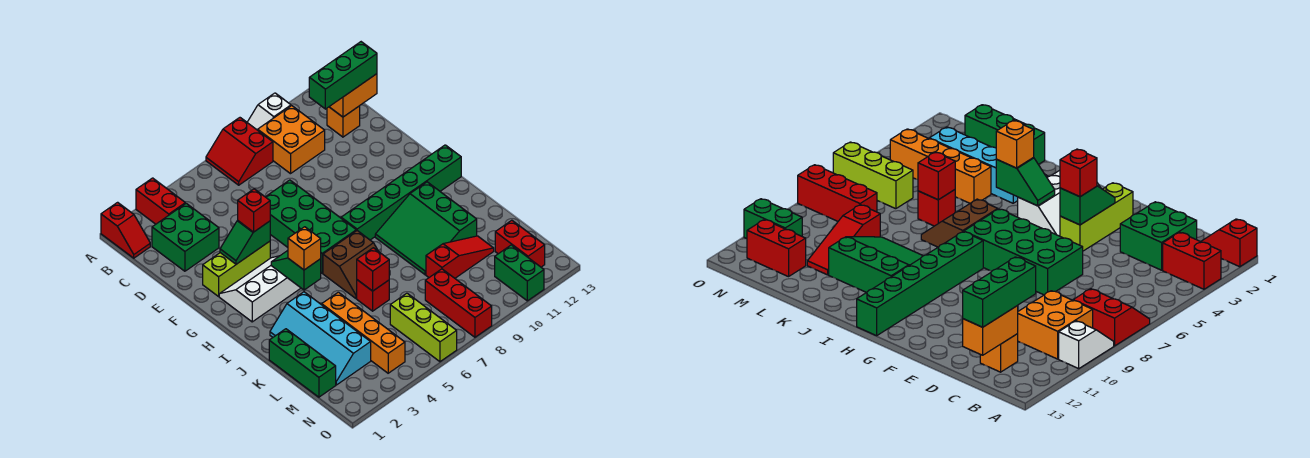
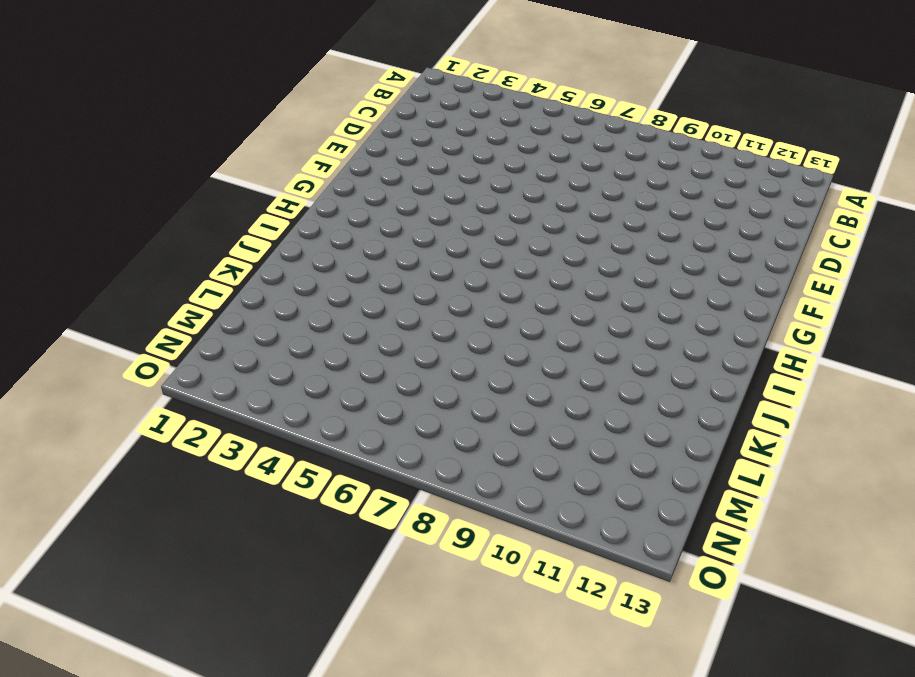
none -> red slope A1:B1 level 1 top A
none -> red brick A3:B3 level 1
none -> red slope A7:B8 level 1 top 8

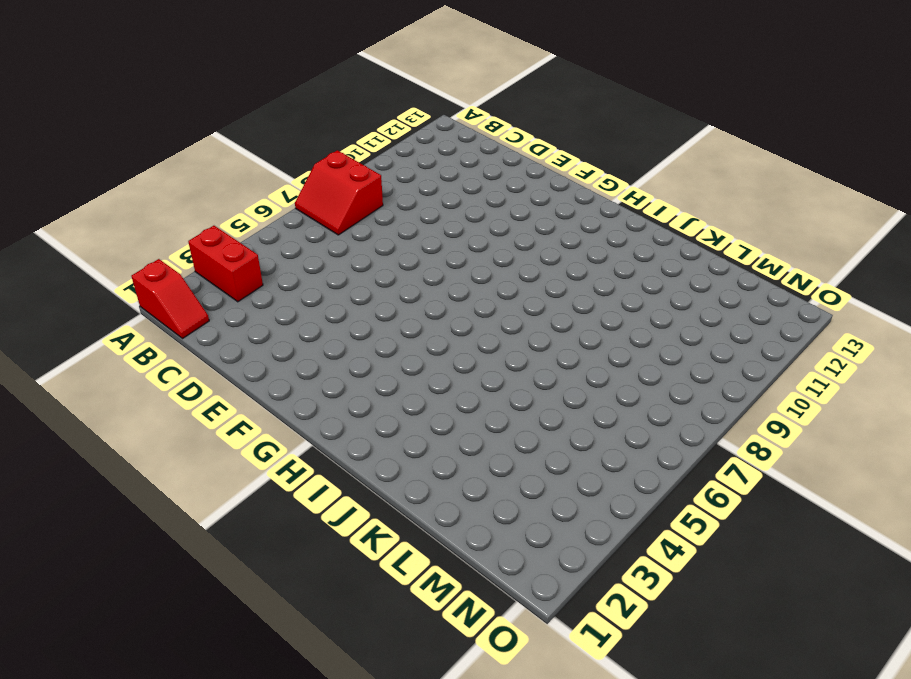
none -> white slope A9:A10 level 1 top 10
none -> orange brick B9:C10 level 1
none -> green brick C2:D3 level 1

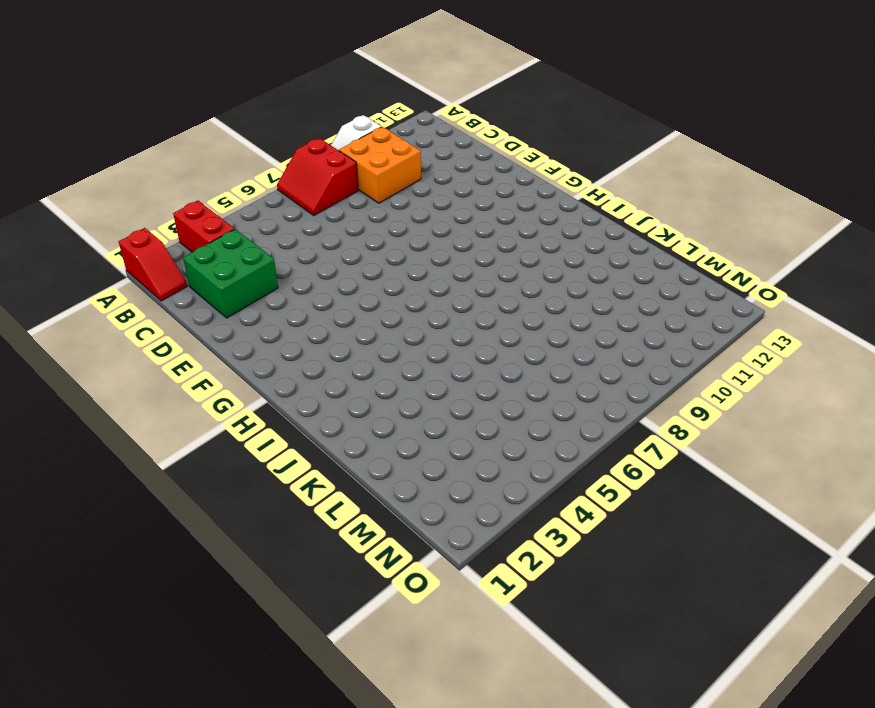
none -> orange brick C12 level 1
none -> green brick E6:H7 level 1
none -> lime brick F2:F4 level 1

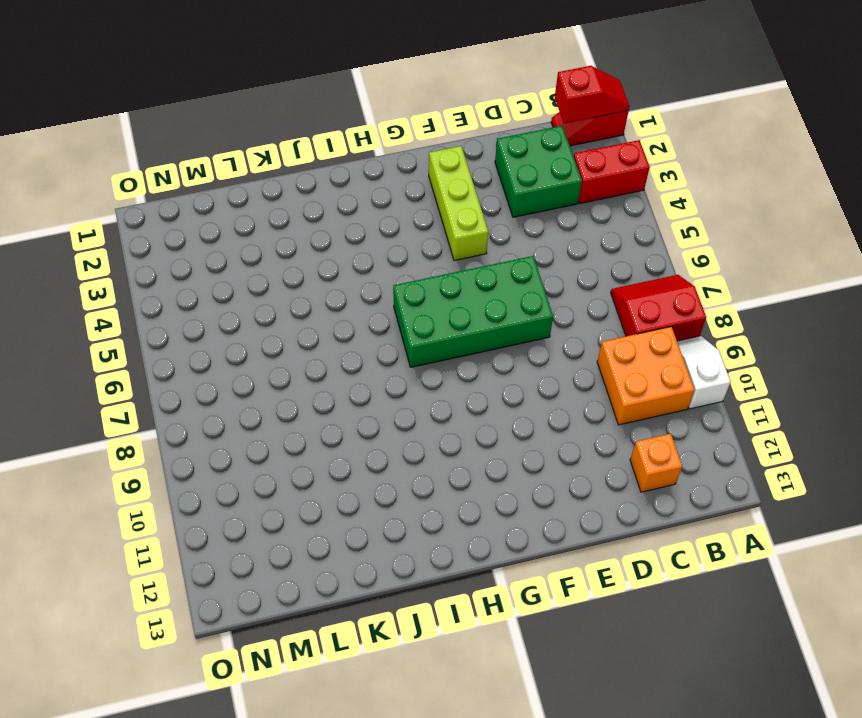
red slope A1:B1 level 2 top B -> none
none -> white slope G2:H4 level 1 top H
none -> green brick H8:H13 level 1
none -> brown slope I6:J7 level 1 top I

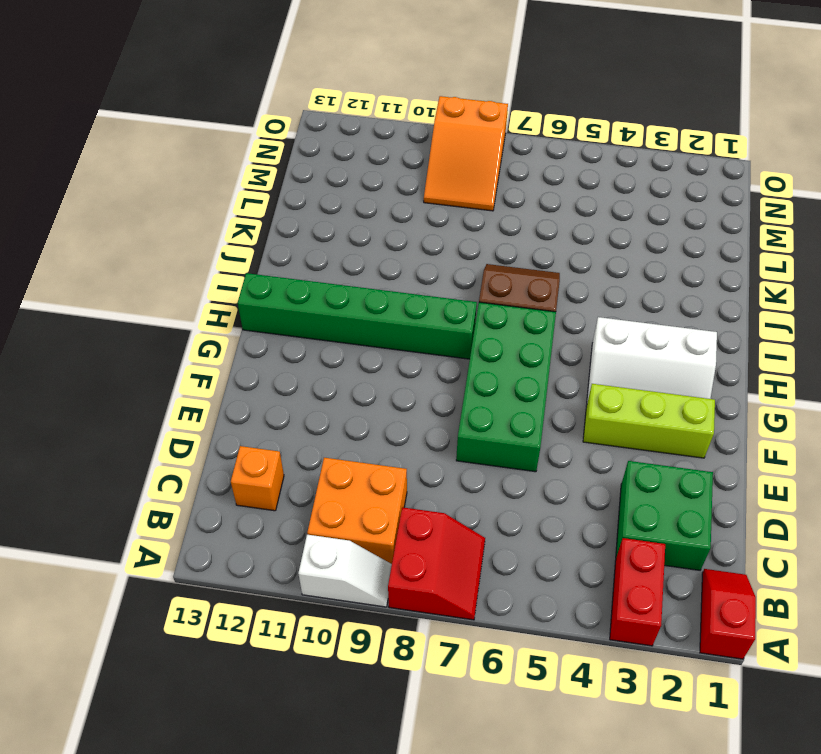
orange slope M8:O9 level 1 top O -> red brick M8:O8 level 1
none -> green slope I9:K11 level 1 top 11
none -> cyan slope J2:M3 level 1 top 3
none -> green brick K1:M1 level 1

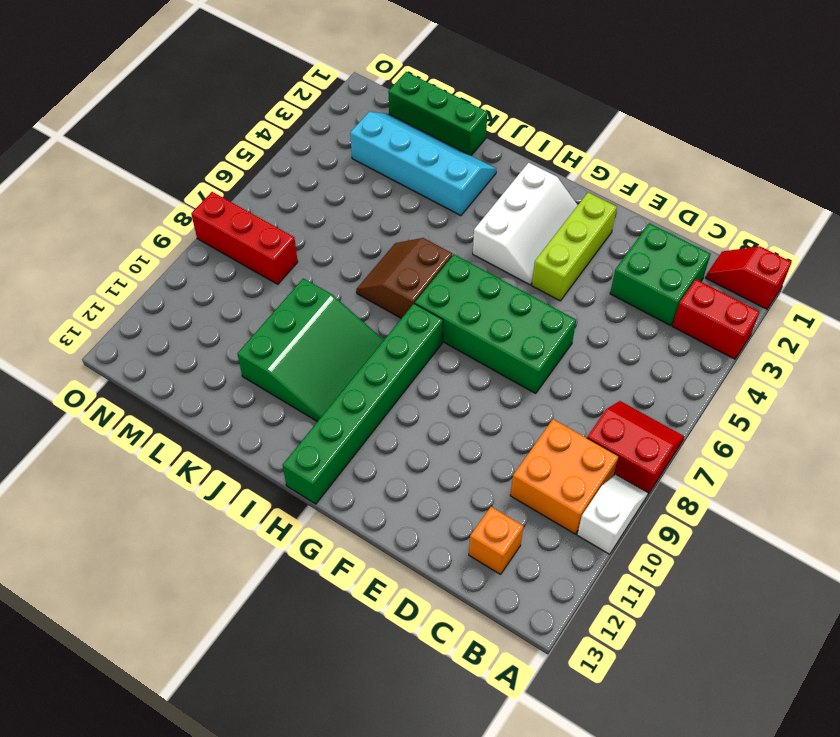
green slope I9:K11 level 1 top K -> green slope I9:K11 level 1 top 11
none -> orange brick K4:N4 level 1
none -> red brick K6 level 1
none -> red slope L9:L11 level 1 top 9

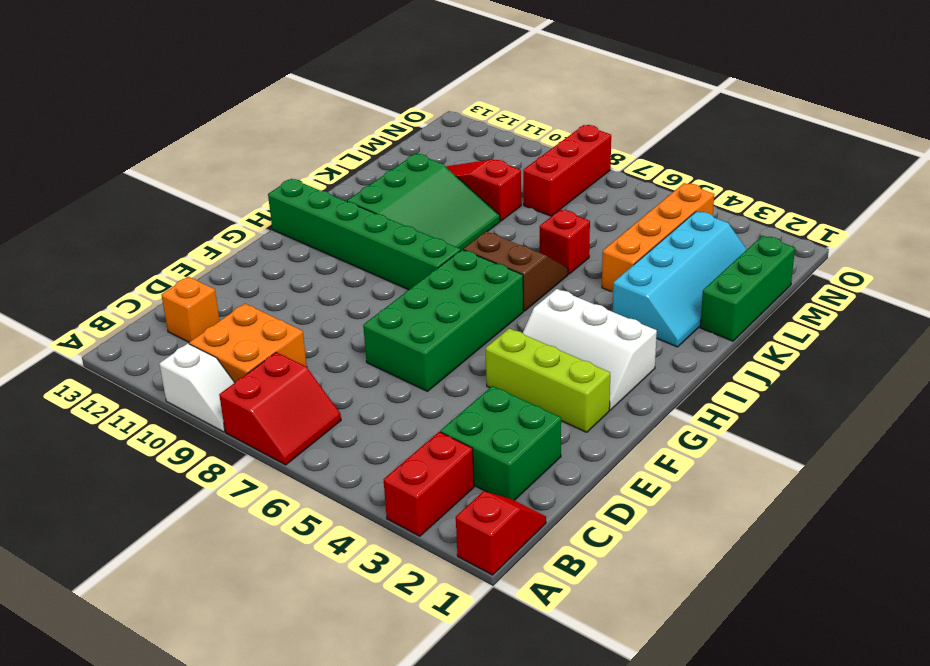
none -> lime brick M6:O6 level 1
none -> red brick M12:N12 level 1
none -> green brick N11:O11 level 1

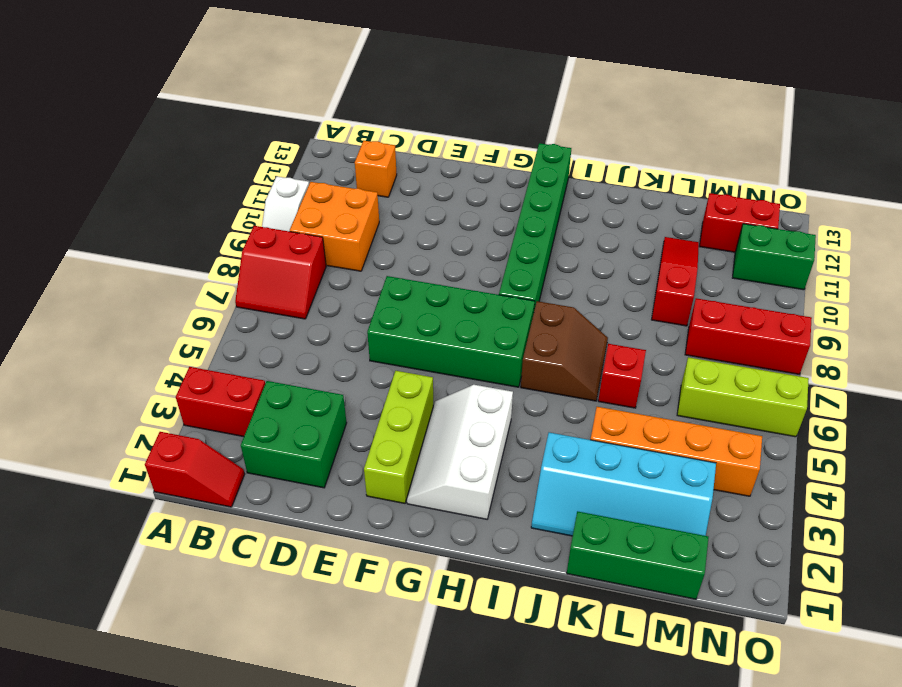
none -> green slope I9:K11 level 1 top 11
none -> orange brick C12:C13 level 2
none -> green slope F3:F4 level 2 top 4

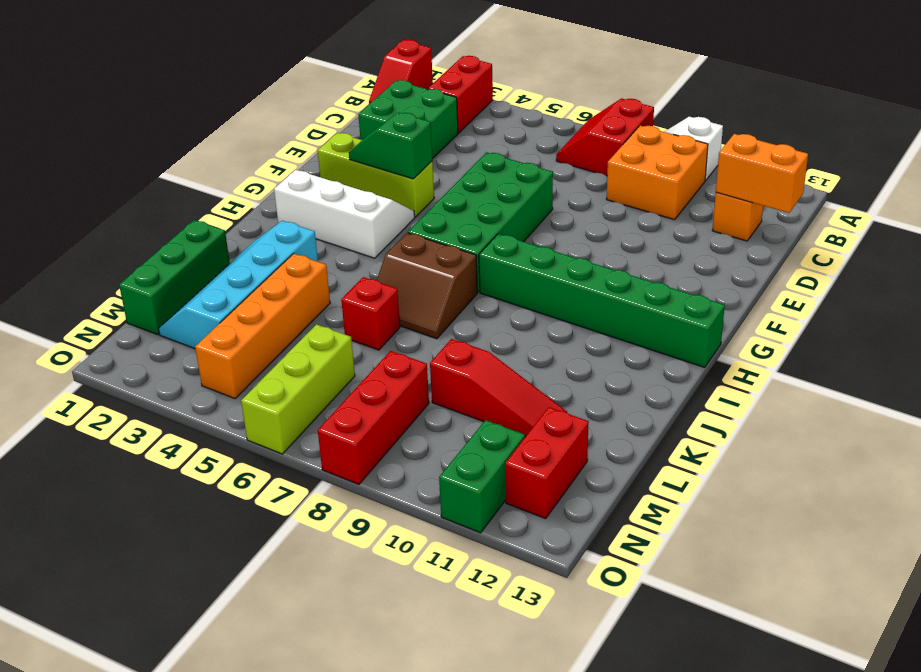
none -> green slope I9:K11 level 1 top 11
none -> green slope H4:I4 level 2 top I
none -> red brick K6 level 2

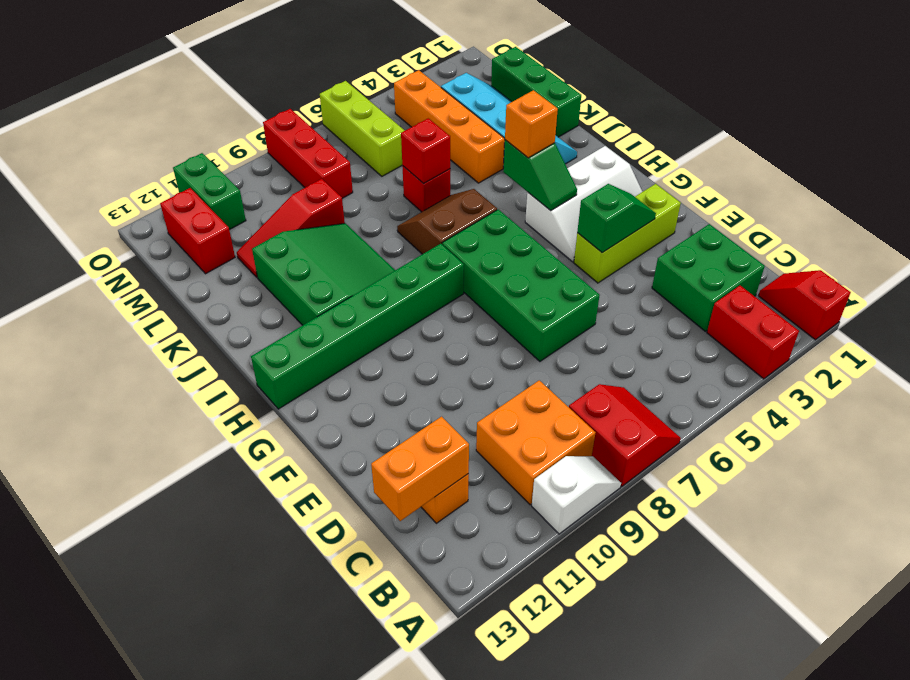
none -> green brick C11:C13 level 3
none -> red brick F4 level 3

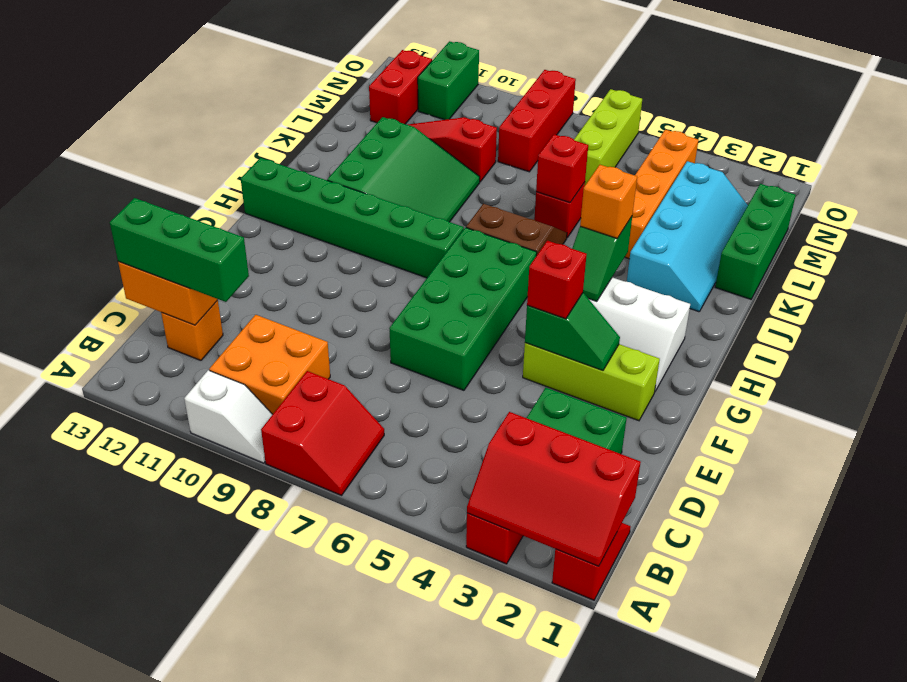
red slope A1:B3 level 2 top B -> none

